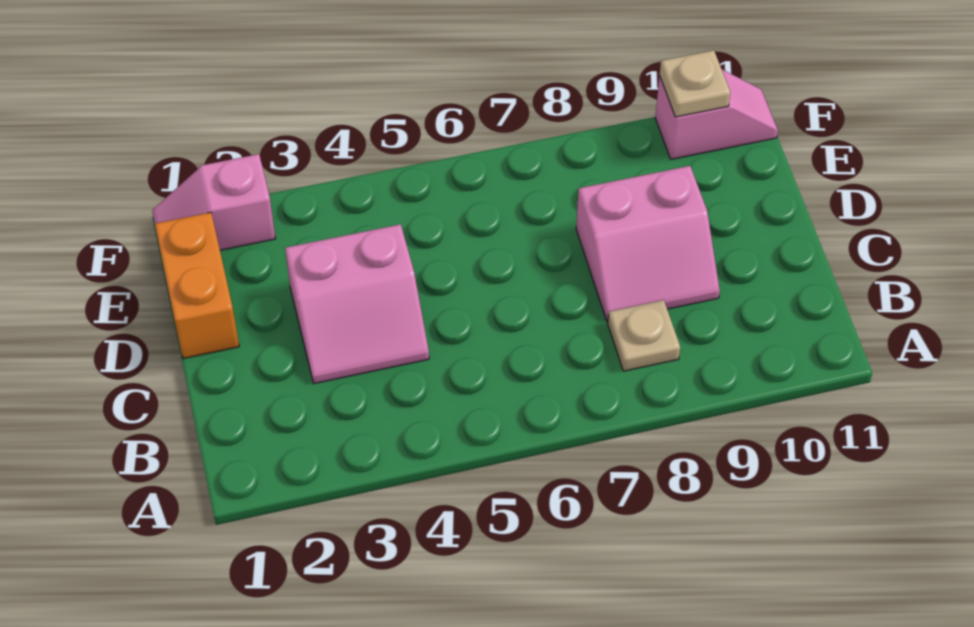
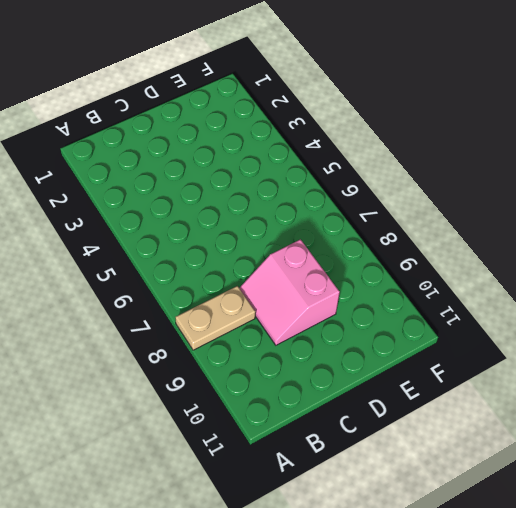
tan plate A8:B8 level 1 -> tan plate B8 level 1
none -> pink slope C3:D4 level 1 top D
none -> orange brick D1:E1 level 1

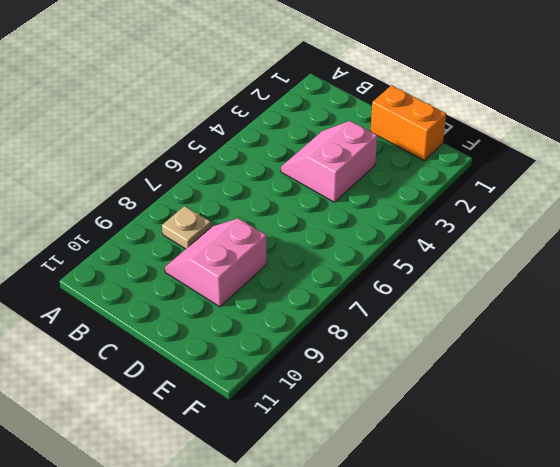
none -> pink slope F1:F2 level 1 top 2
none -> pink slope F10:F11 level 1 top 10

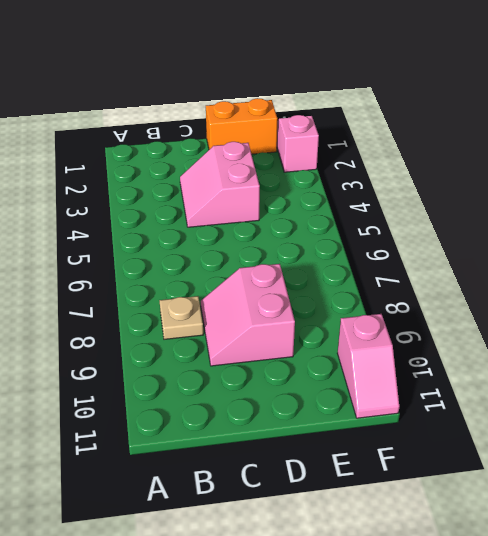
none -> tan plate F10 level 2

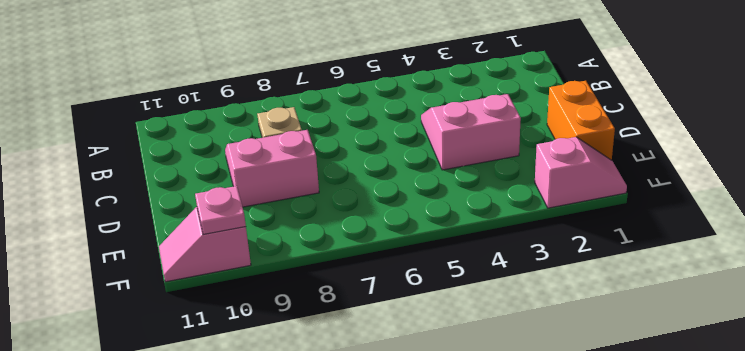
pink plate F10 level 2 -> tan plate F10 level 2

